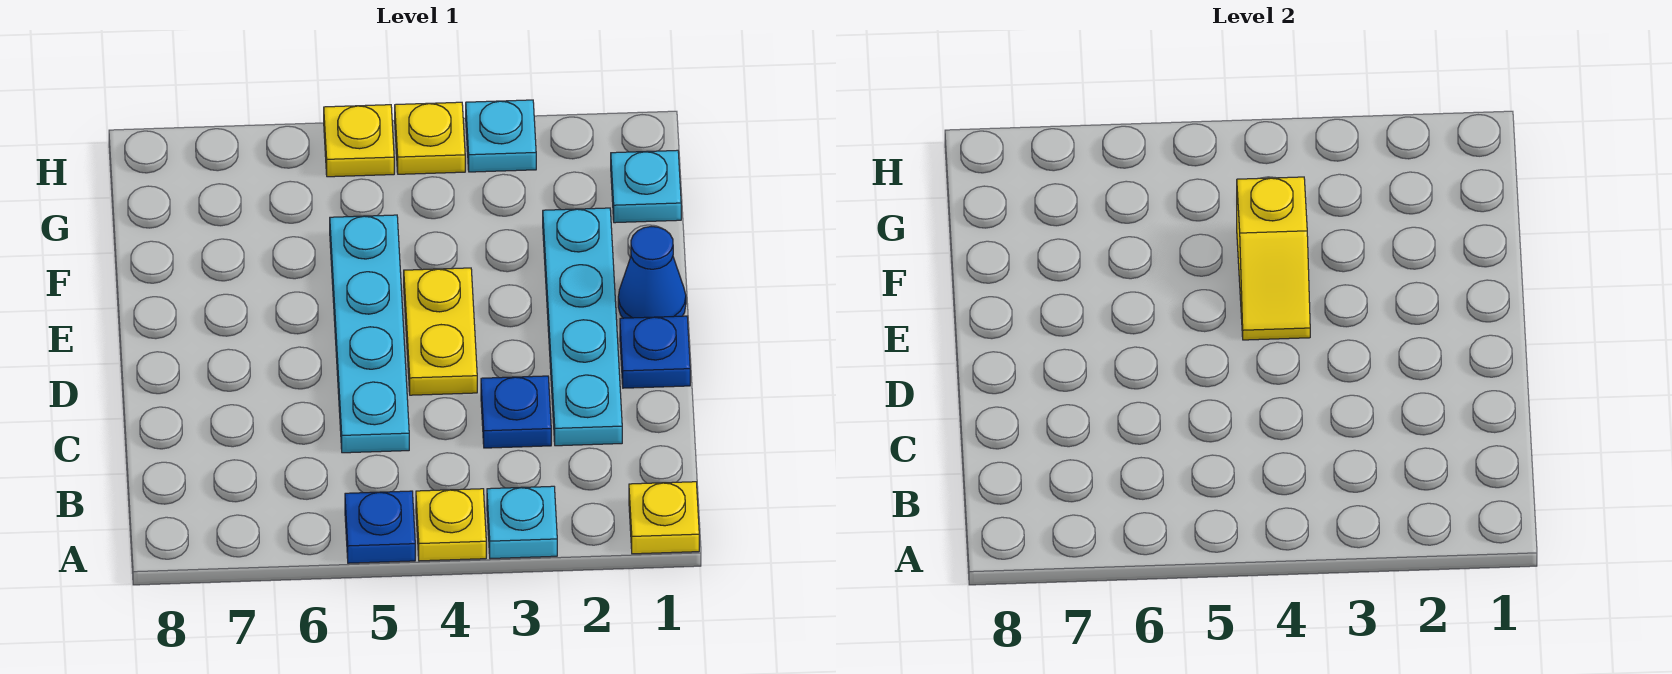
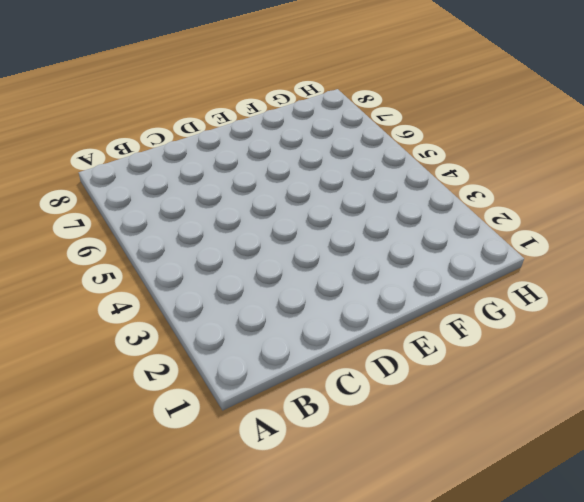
none -> yellow plate A1 level 1
none -> cyan plate A3 level 1
none -> yellow plate A4 level 1

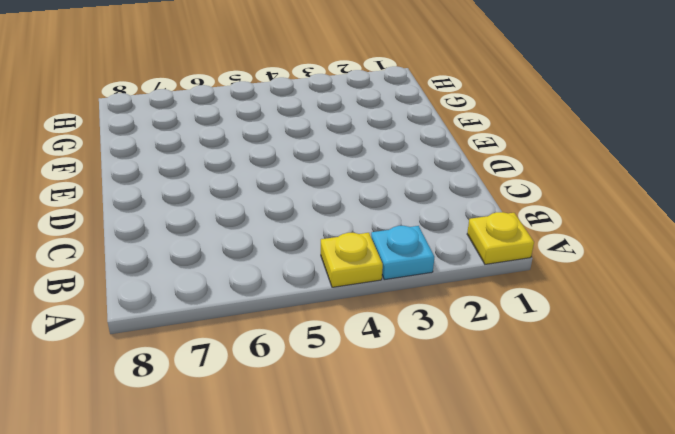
none -> blue plate A5 level 1
none -> cyan plate C2:F2 level 1
none -> blue plate C3 level 1

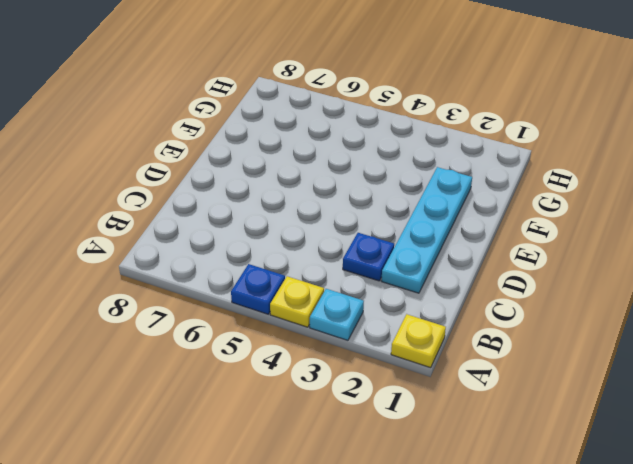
none -> cyan plate C5:F5 level 1
none -> blue plate D1 level 1
none -> yellow plate D4:E4 level 1

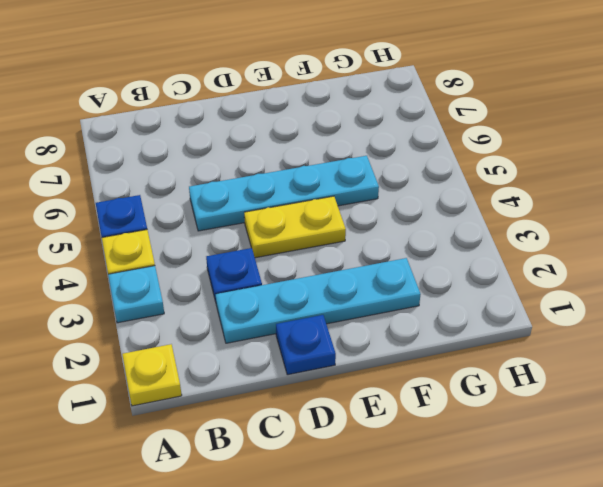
none -> blue cone E1 level 1
none -> cyan plate G1 level 1
none -> cyan plate H3 level 1

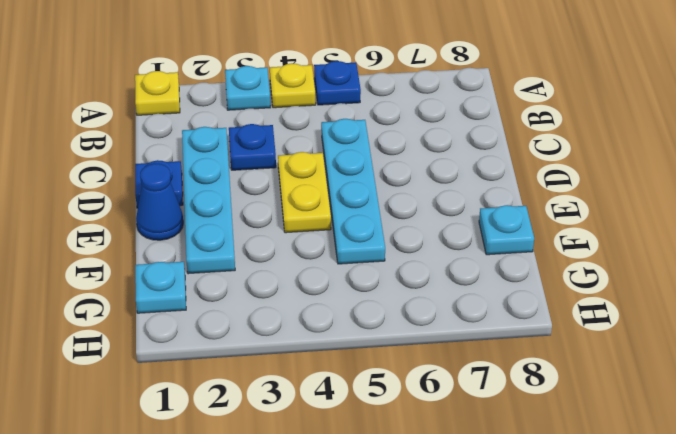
cyan plate F8 level 1 -> cyan plate H3 level 1
none -> yellow plate H4 level 1
none -> yellow plate H5 level 1
none -> yellow slope E4:F4 level 2 top F

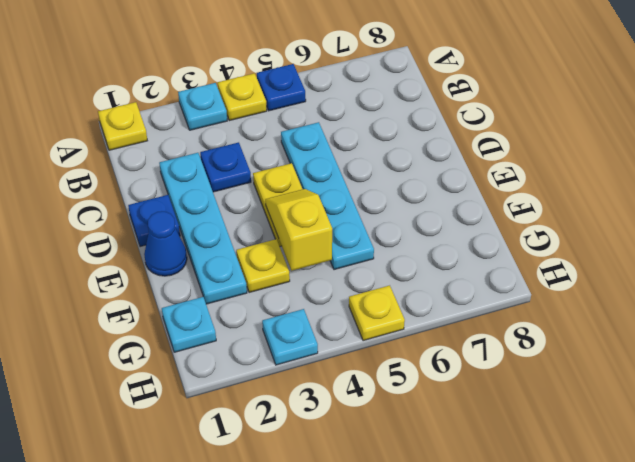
yellow plate F3 level 1 -> yellow plate H4 level 1

